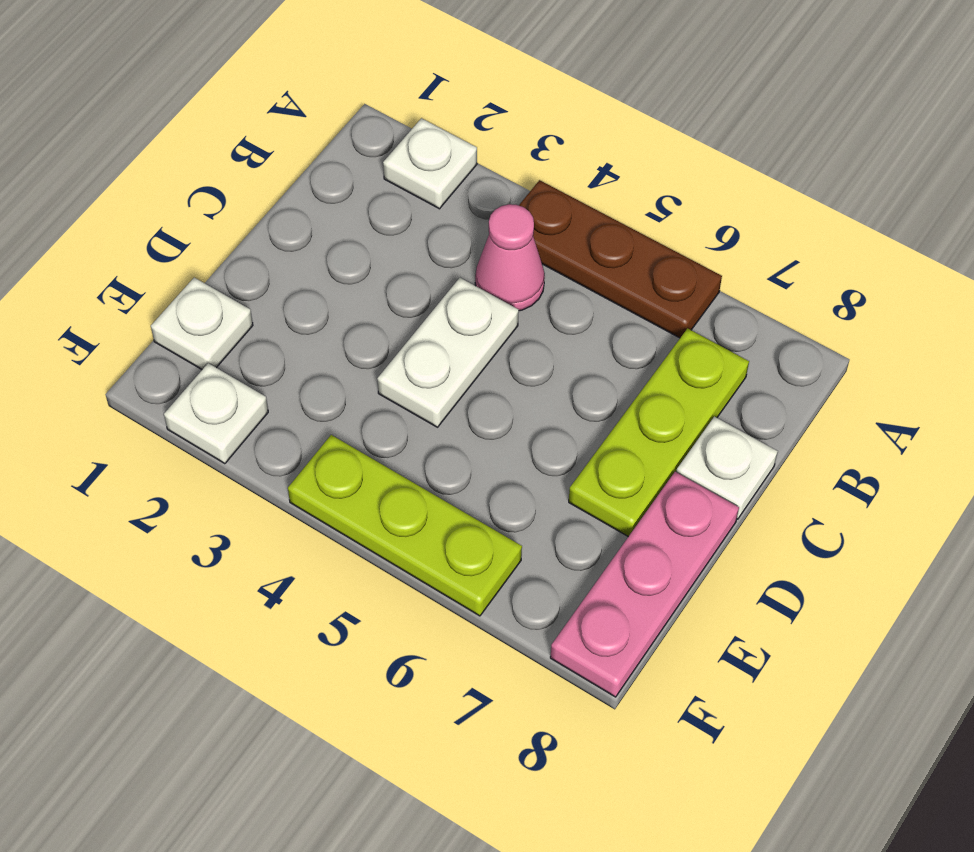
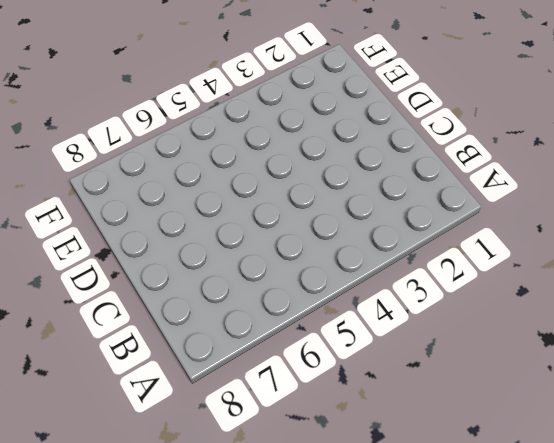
none -> white plate A2 level 1
none -> brown plate A4:A6 level 1

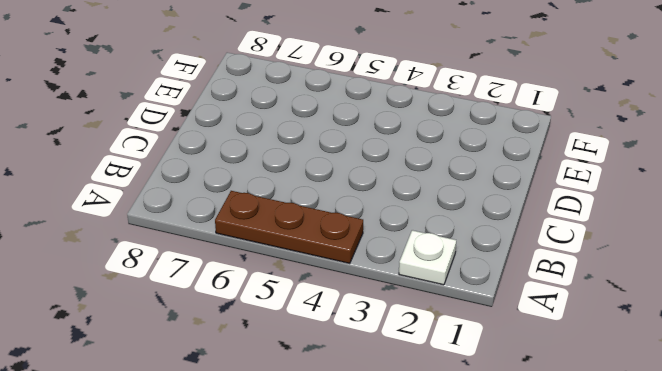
none -> pink cone B4 level 1
none -> lime plate B7:D7 level 1

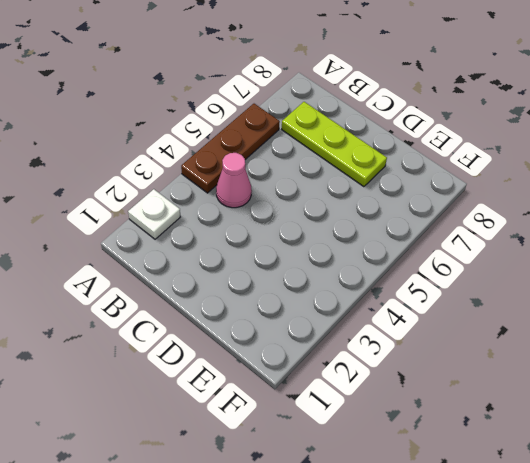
none -> white plate C4:D4 level 1
none -> white plate C8 level 1

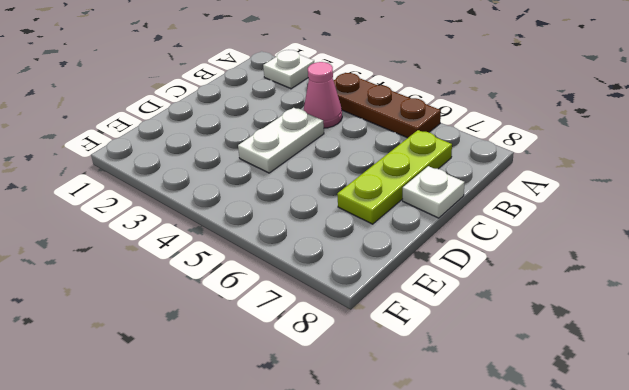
none -> pink plate D8:F8 level 1
none -> white plate E1 level 1

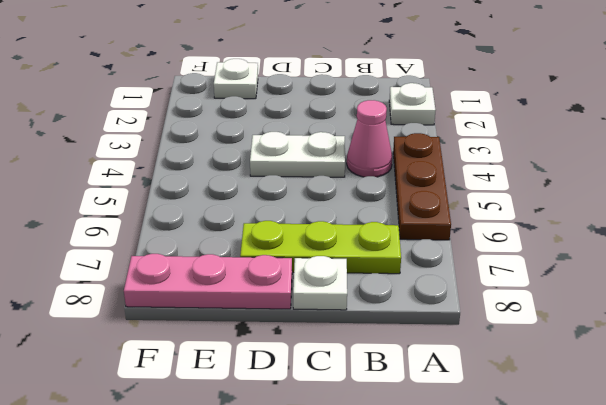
none -> white plate F2 level 1
none -> lime plate F4:F6 level 1

